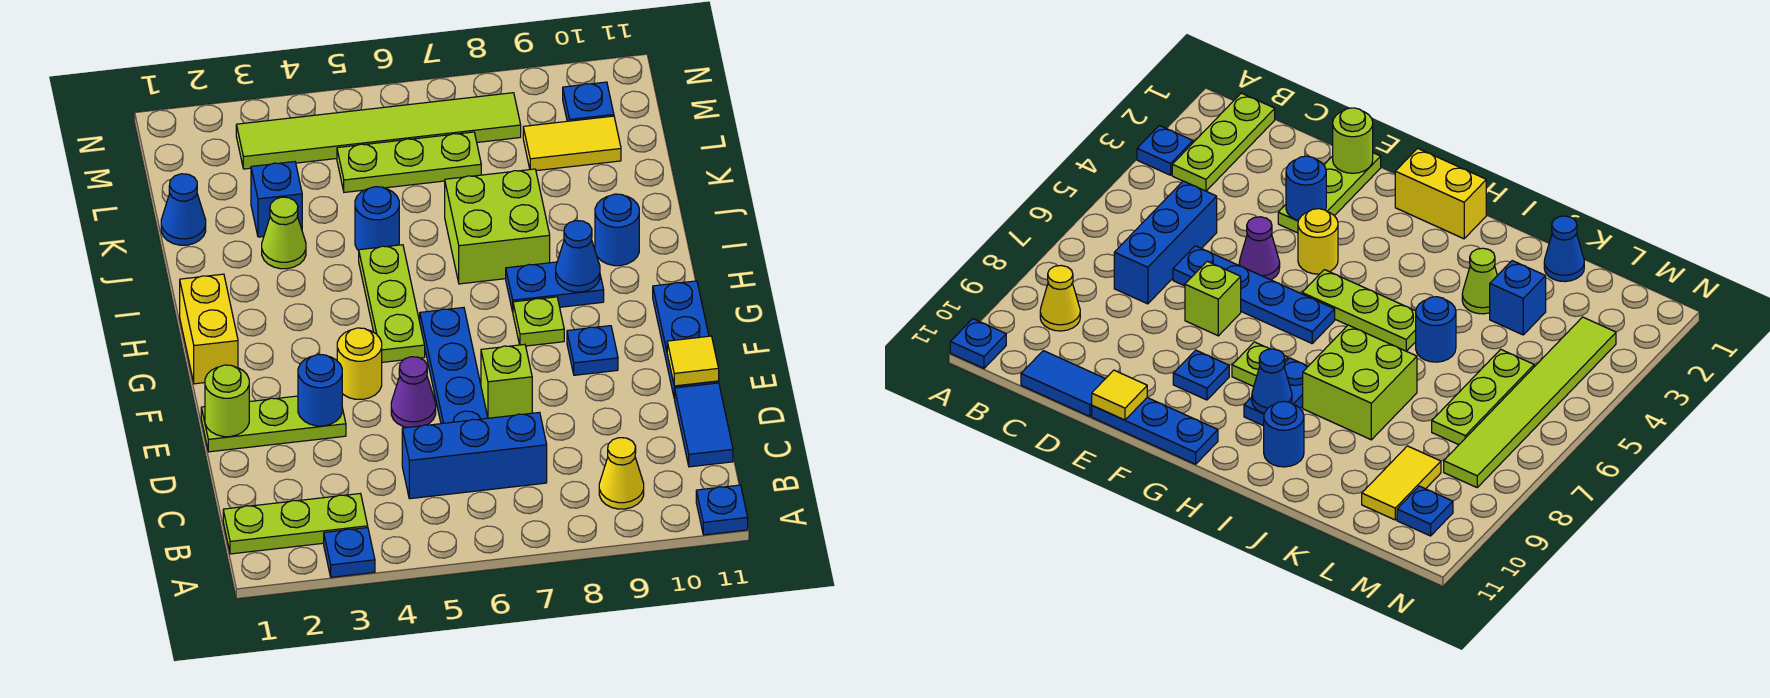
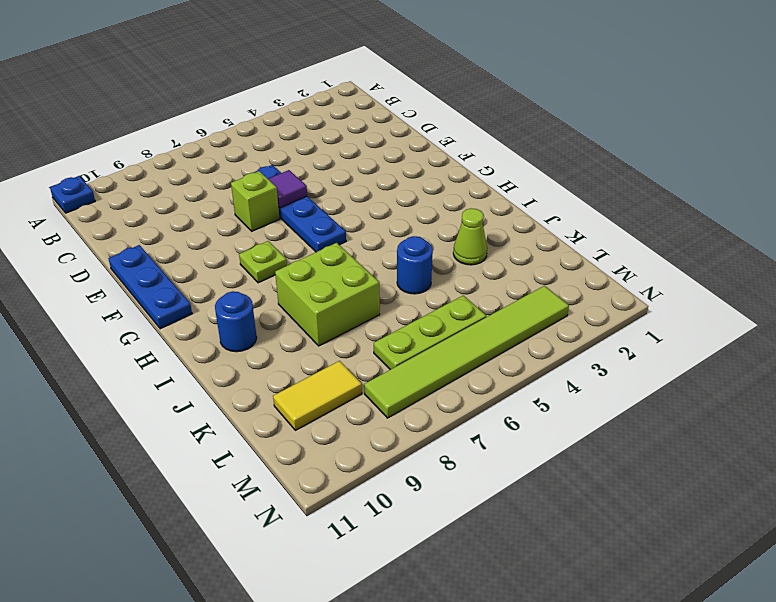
purple tile E6 level 2 -> none
none -> blue plate A3 level 1
none -> lime plate B1:B3 level 1
none -> yellow cone B9 level 1
none -> blue brick C5:C7 level 1

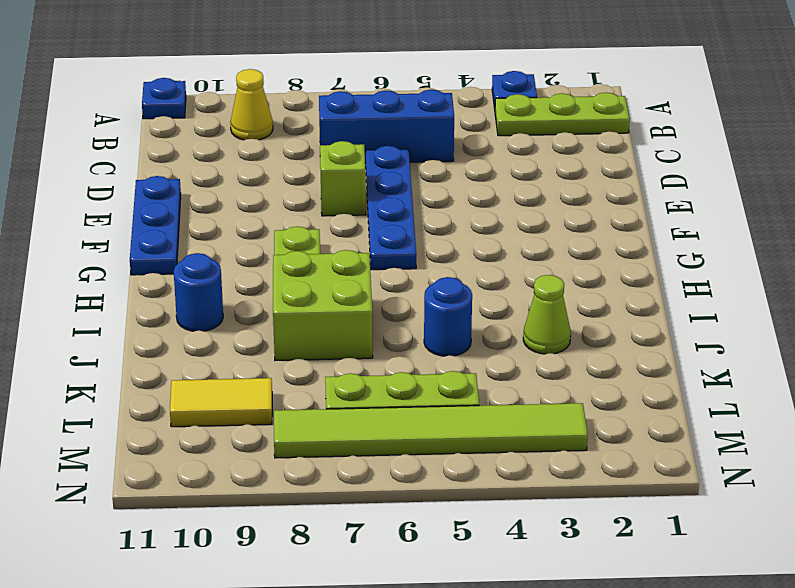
none -> blue tile C11:D11 level 1
none -> lime plate E1:E3 level 1
none -> purple cone E5 level 1
none -> yellow round brick F4 level 1

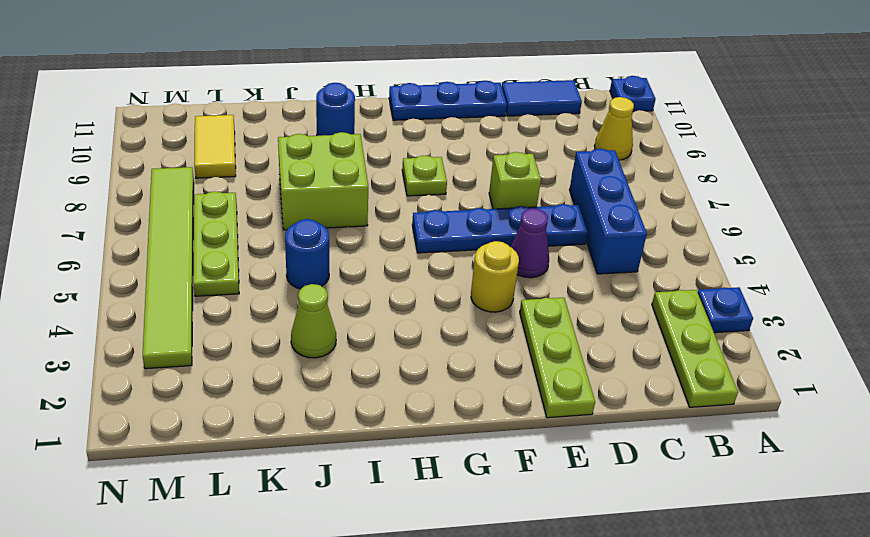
none -> blue plate F9 level 1
none -> yellow brick G1:H1 level 1
none -> lime plate G5:I5 level 1
none -> blue plate H8:H9 level 1

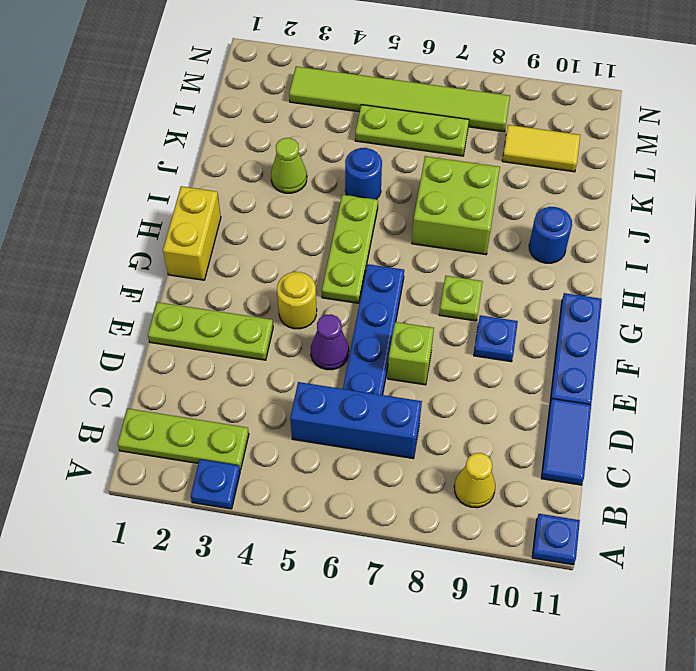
none -> blue plate H8:H9 level 1
none -> blue cone K1 level 1
none -> blue brick K3 level 1
none -> blue plate M10 level 1

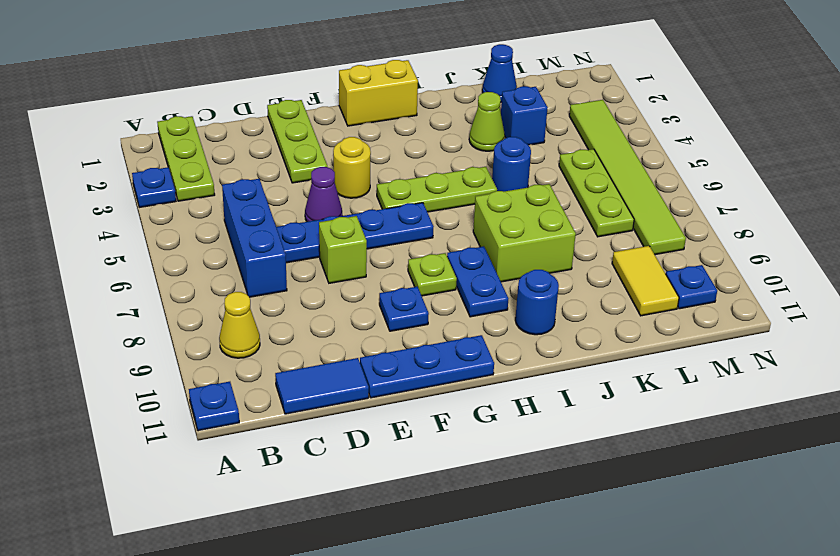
none -> lime round brick E1 level 2
none -> blue round brick E3 level 2
none -> yellow tile E11 level 2
none -> blue cone H9 level 2

